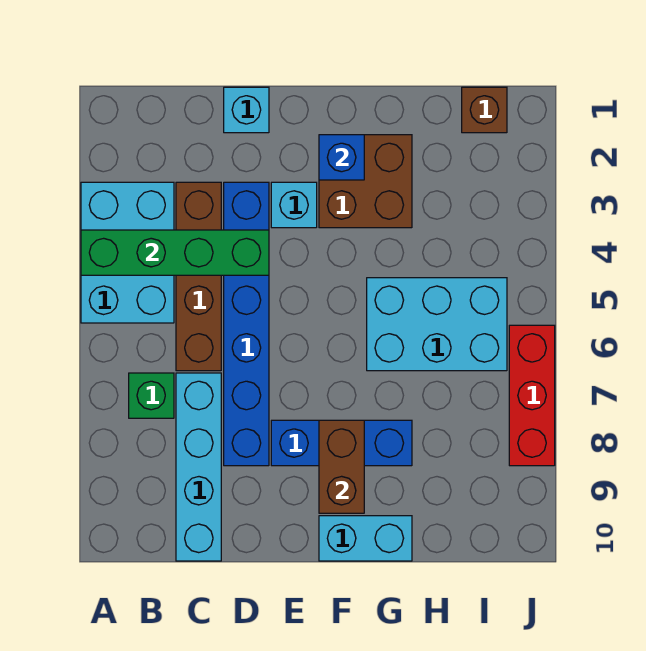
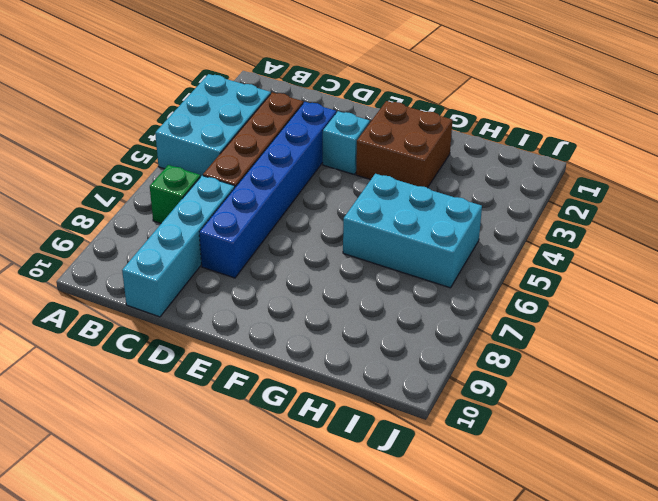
none -> cyan brick D1 level 1
none -> blue brick E8:G8 level 1
none -> cyan brick F10:G10 level 1

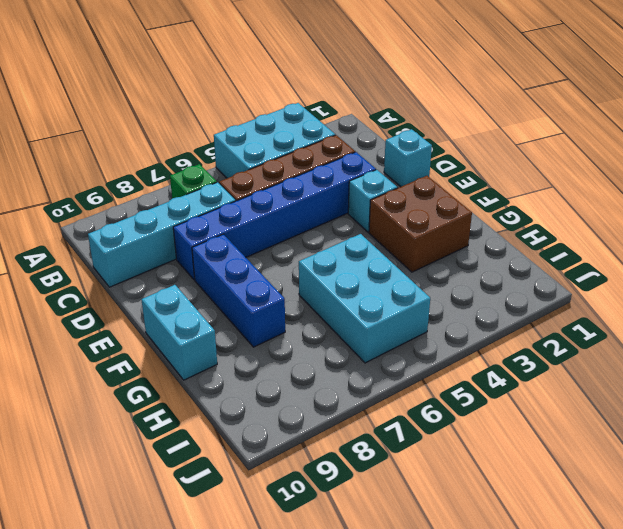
none -> brown brick I1 level 1
none -> red brick J6:J8 level 1
none -> green brick A4:D4 level 2

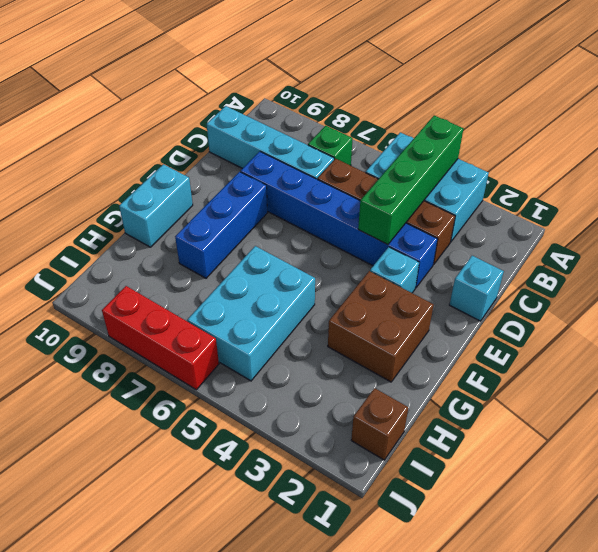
none -> blue brick F2 level 2
none -> brown brick F8:F9 level 2

